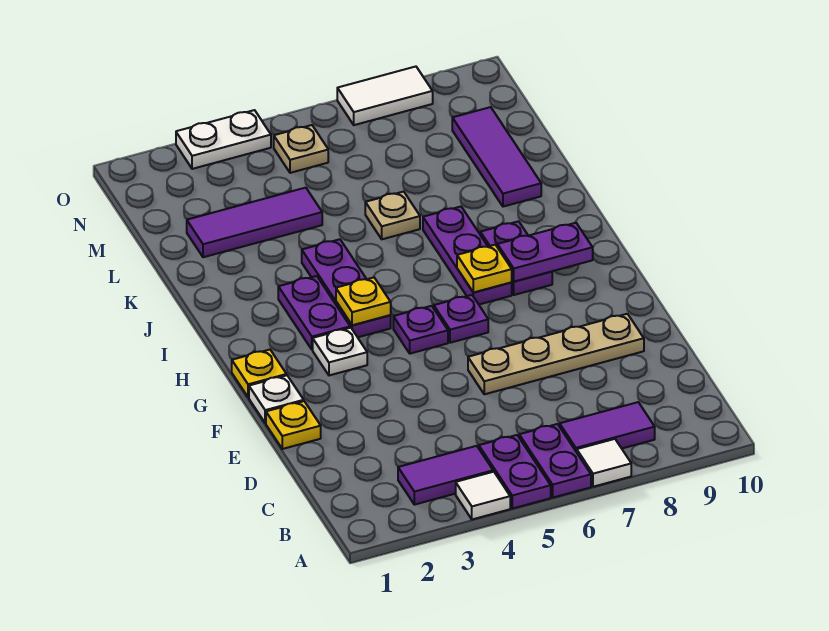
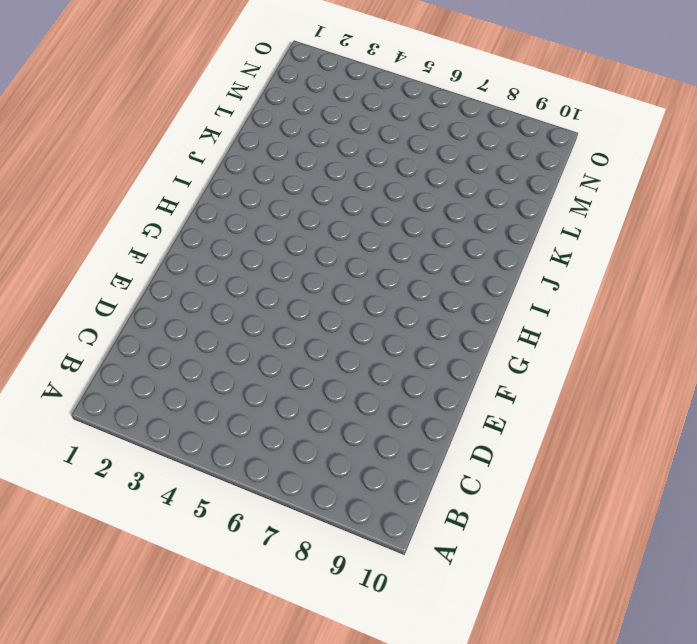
none -> white tile A4 level 1
none -> purple plate A5:B5 level 1
none -> purple plate A6:B6 level 1

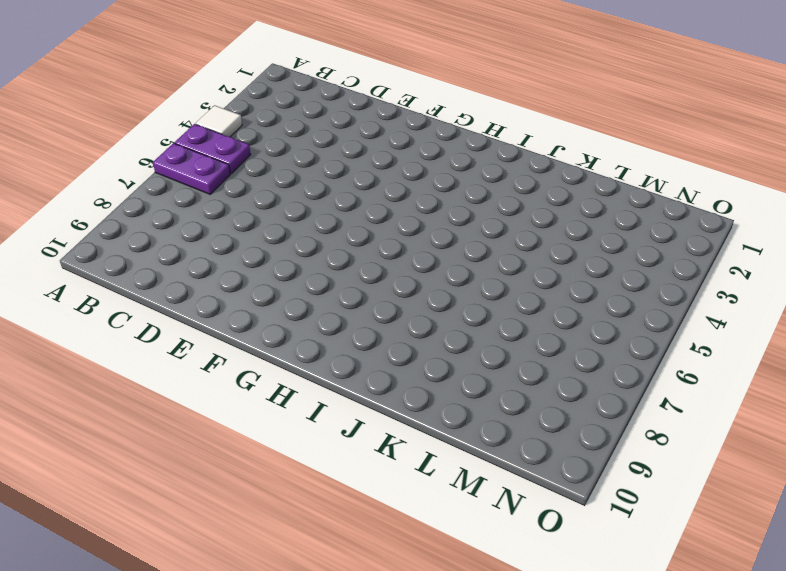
none -> white tile A7 level 1
none -> purple tile B3:B4 level 1
none -> purple tile B7:B8 level 1

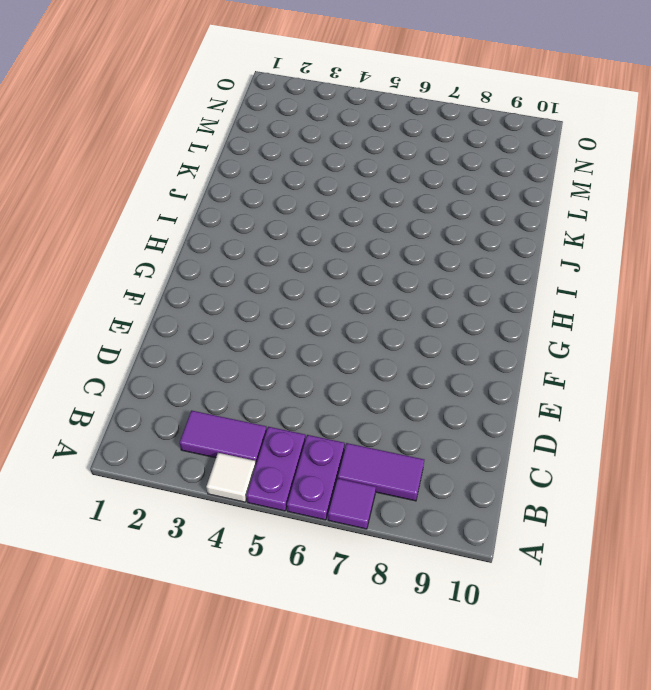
purple tile A7 level 1 -> white tile A7 level 1
none -> yellow plate E1 level 1
none -> tan plate E6:E9 level 1
none -> white plate F1 level 1

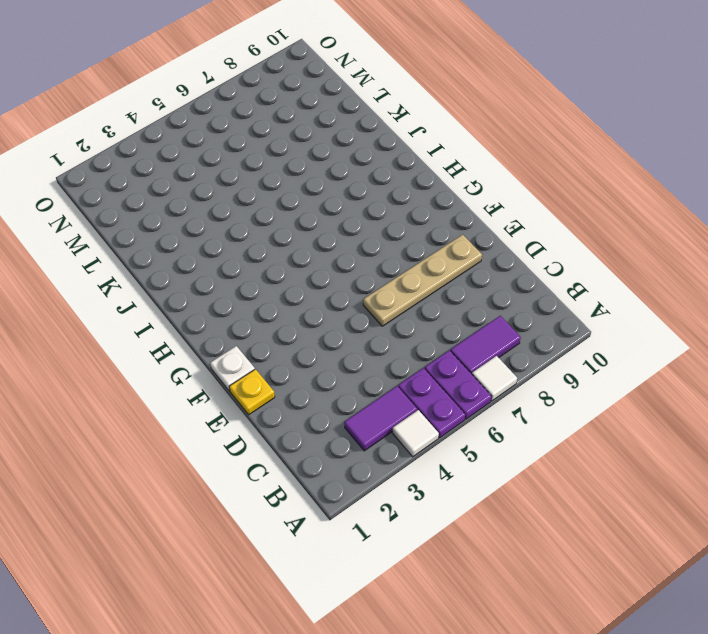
none -> yellow plate G1 level 1
none -> white plate G3 level 1
none -> purple plate G5 level 1

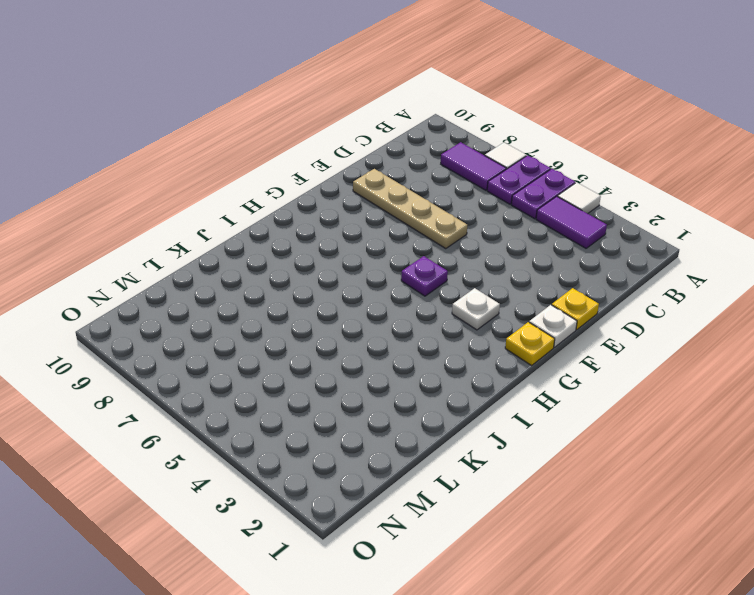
none -> purple plate G6 level 1
none -> purple plate H3:I3 level 1
none -> purple plate H4:J4 level 1

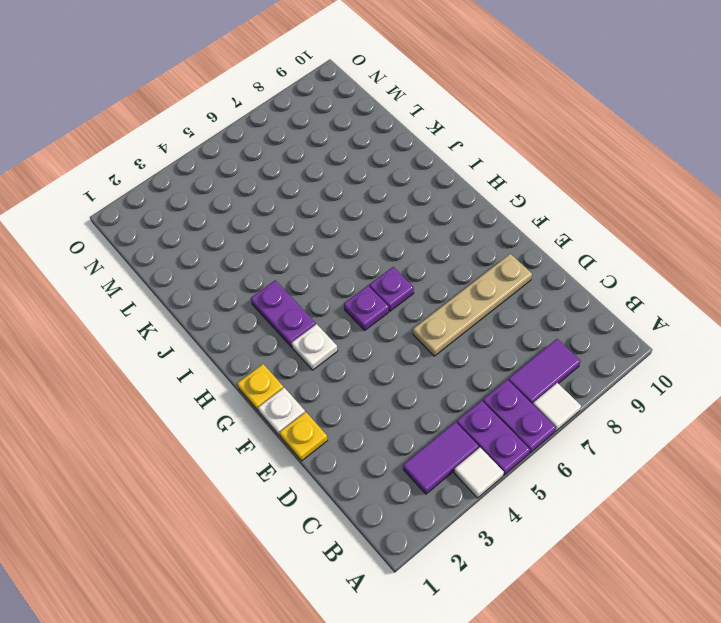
none -> purple plate H4:J4 level 1
none -> purple plate H7:J7 level 1
none -> purple plate H8:I8 level 1

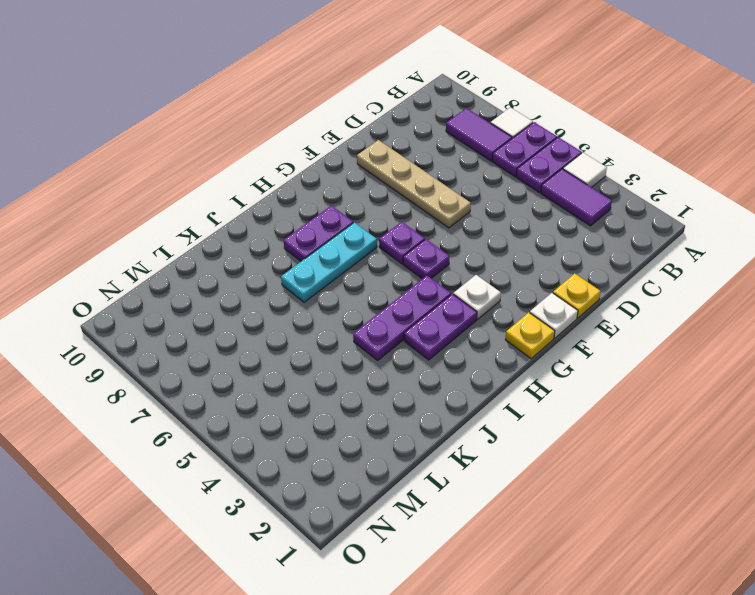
cyan plate H7:J7 level 1 -> purple plate H7:J7 level 1
none -> tan plate K6 level 1
none -> purple tile K9:M9 level 1
none -> purple tile L2:L4 level 1

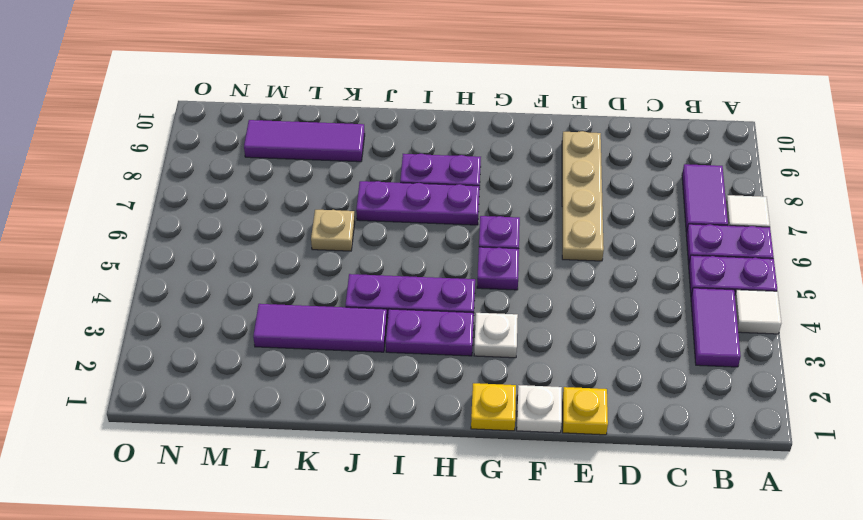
purple tile J3:L3 level 1 -> purple tile L2:L4 level 1
none -> tan plate N5 level 1
none -> white plate O3:O4 level 1
none -> white tile O7:O8 level 1

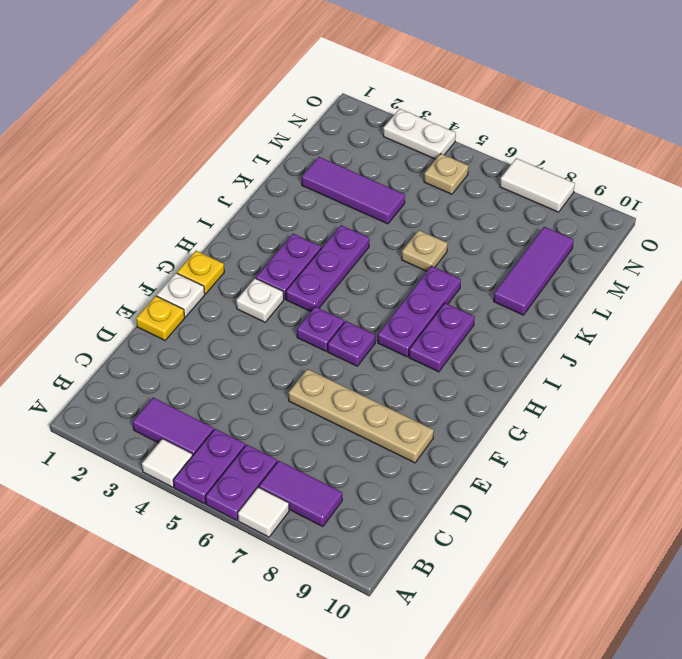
none -> yellow plate H4 level 2
none -> yellow plate H7 level 2
none -> purple plate H8:H9 level 2

